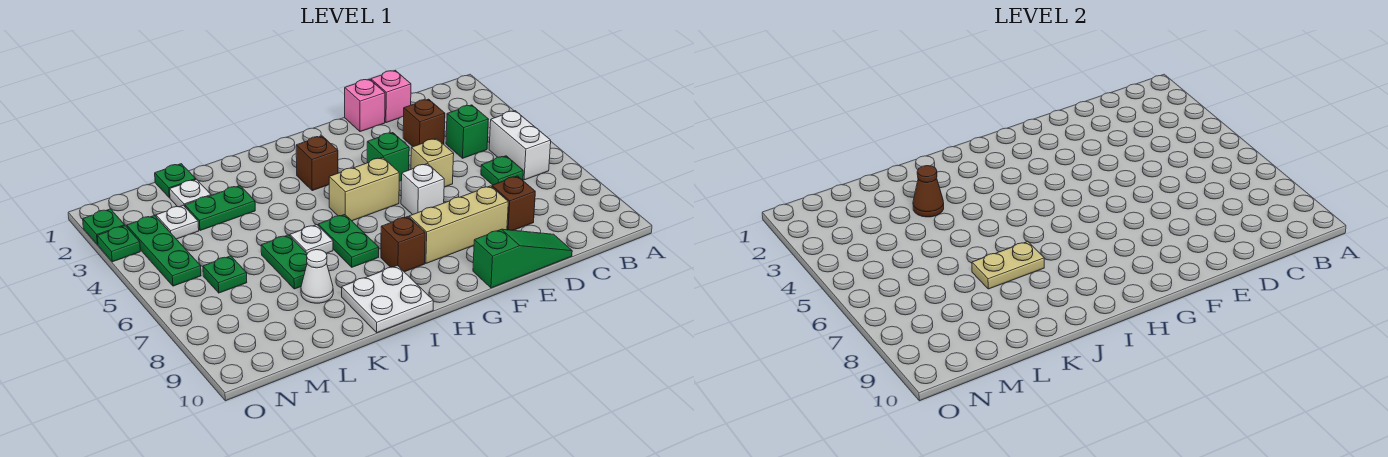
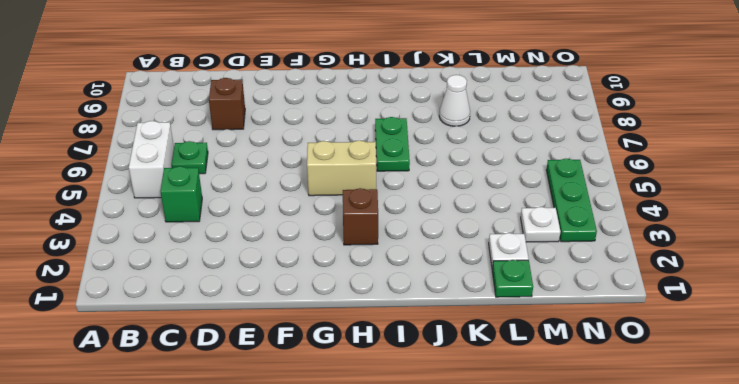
none -> pink brick D1 level 1
none -> brown brick D3 level 1
none -> green slope D10:F10 level 1 top F
none -> pink brick E1 level 1

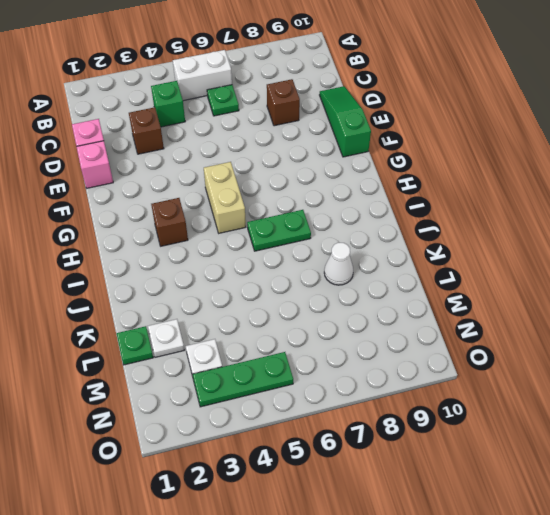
none -> tan brick E5 level 1
none -> tan brick E8:G8 level 1
none -> green brick F4 level 1
none -> white brick F6 level 1

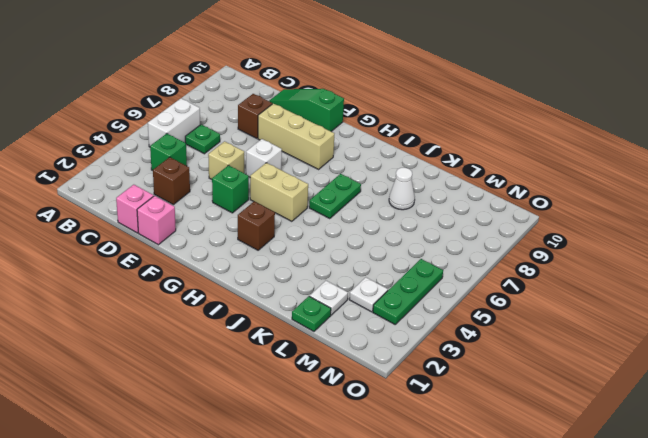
none -> brown brick H8 level 1
none -> white plate I9:J10 level 1
none -> white plate J6 level 1
none -> green plate K3:L3 level 1

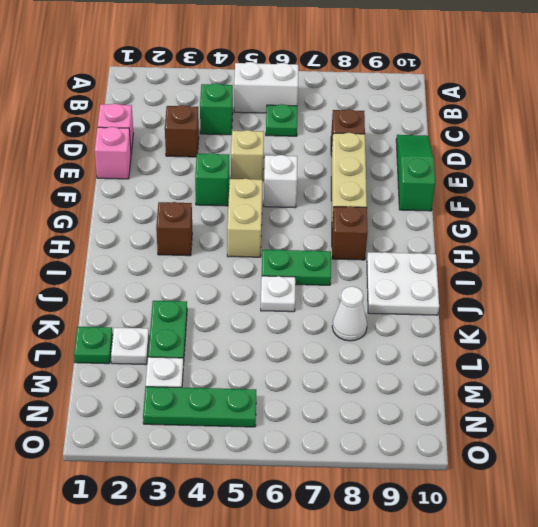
none -> green plate K6:K7 level 1
none -> green plate M6 level 1
none -> green plate O2 level 1
none -> green plate O3 level 1

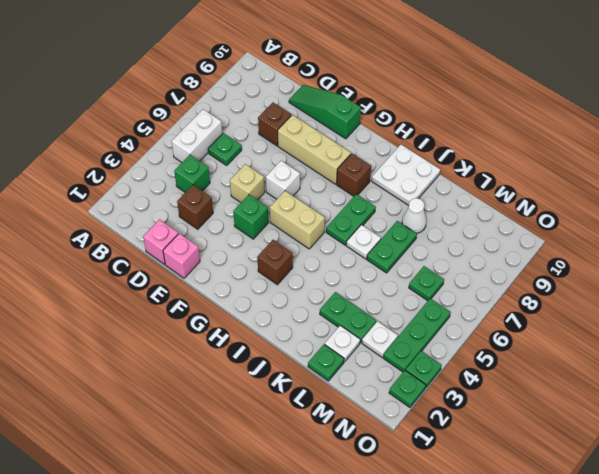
none -> tan plate J7:K7 level 2
none -> brown cone K3 level 2

